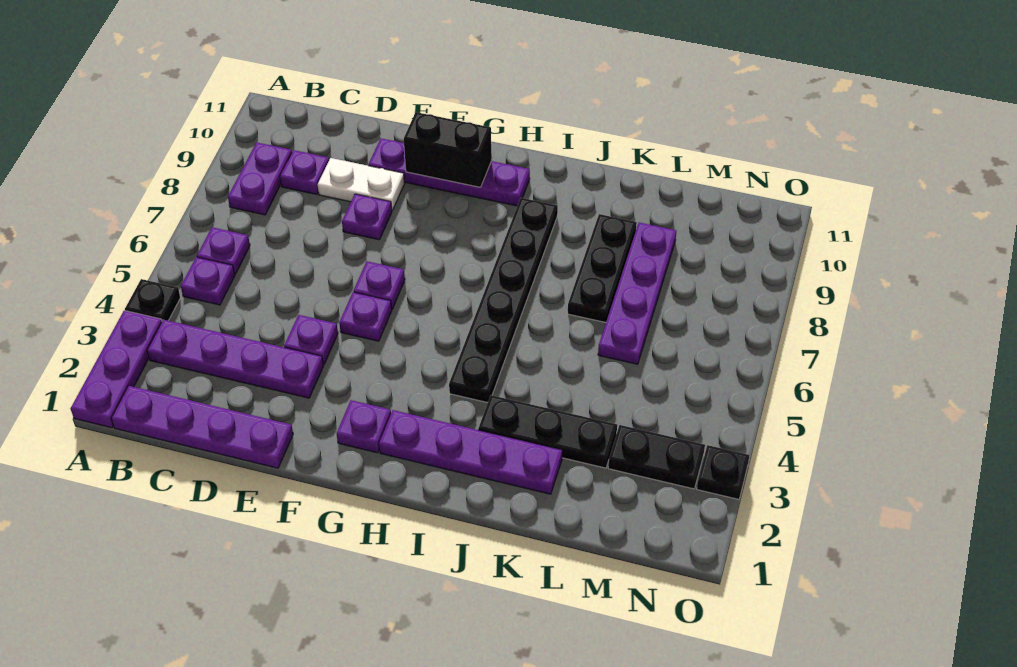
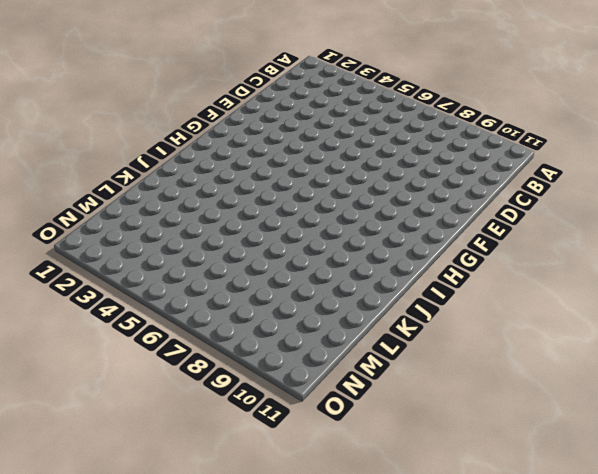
none -> purple plate A1:A3 level 1
none -> black plate A4 level 1
none -> purple plate B1:E1 level 1

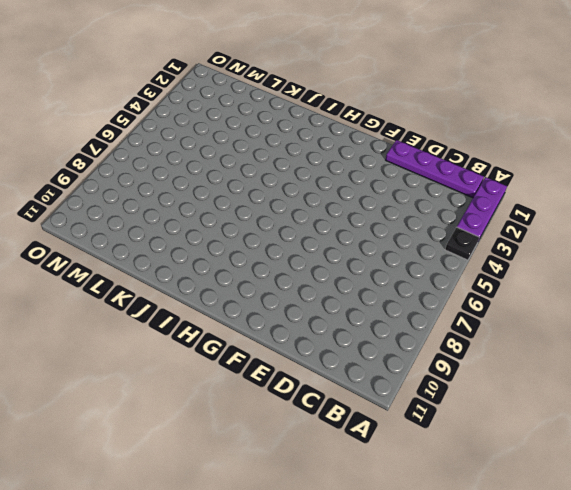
none -> purple plate B3:E3 level 1
none -> purple plate B5 level 1
none -> purple plate B6 level 1

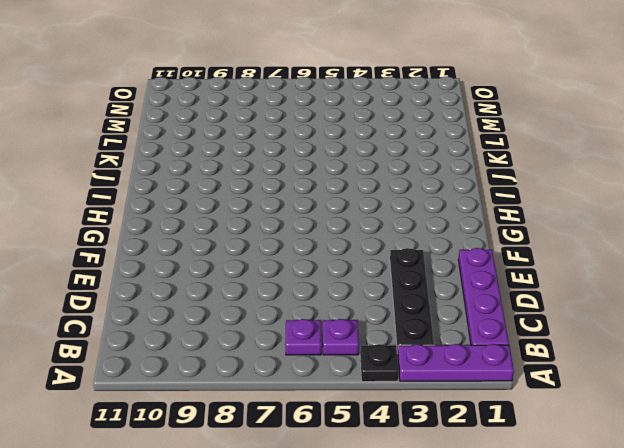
black plate B3:E3 level 1 -> purple plate B3:E3 level 1
none -> purple plate B8:B9 level 1
none -> purple plate C9 level 1
none -> white plate D9:E9 level 1

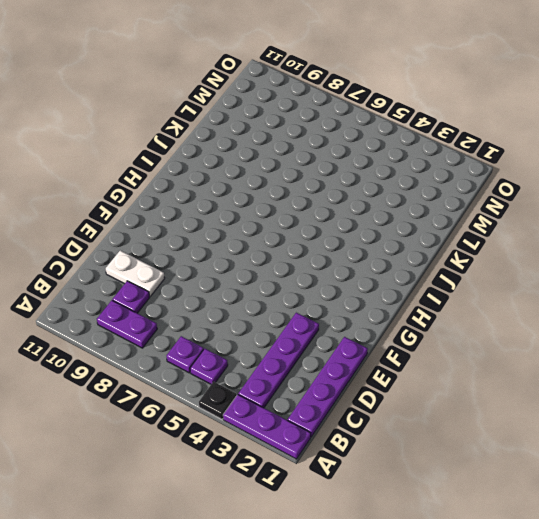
white plate D9:D10 level 1 -> white plate D9:E9 level 1
none -> purple plate E4 level 1
none -> purple plate E8 level 1
none -> purple plate E10:H10 level 1

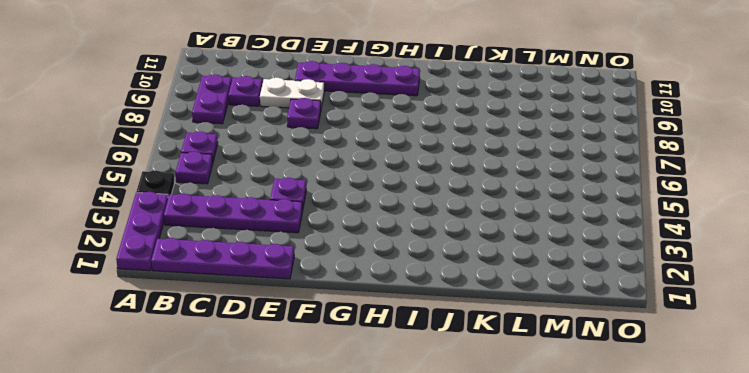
none -> purple plate F5 level 1
none -> purple plate F6 level 1
none -> purple plate G2 level 1

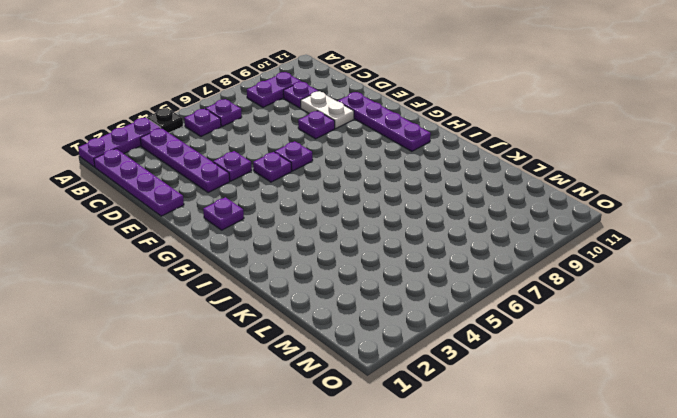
none -> purple plate H2:K2 level 1
none -> black plate I4:I9 level 1
none -> black plate J3:L3 level 1

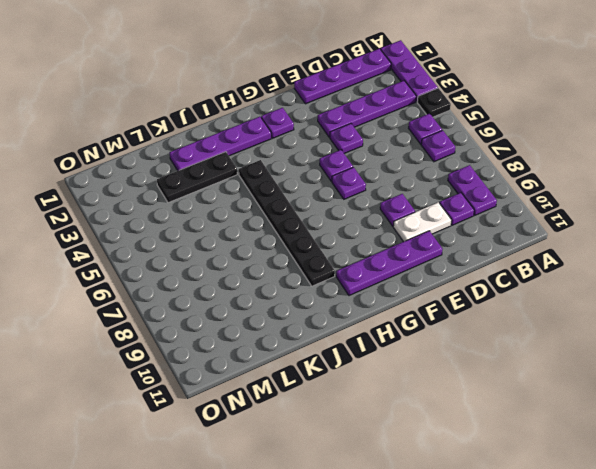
none -> black plate K7:K9 level 1
none -> purple plate L6:L9 level 1
none -> black plate M3:N3 level 1

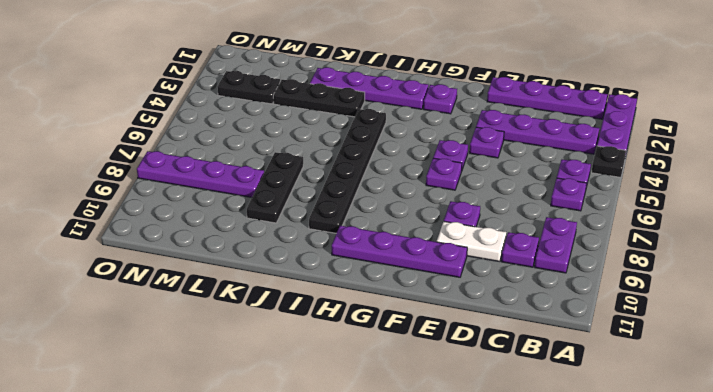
purple plate L8:O8 level 1 -> purple plate L6:L9 level 1
none -> black plate O3 level 1
none -> black brick F10:G10 level 2

